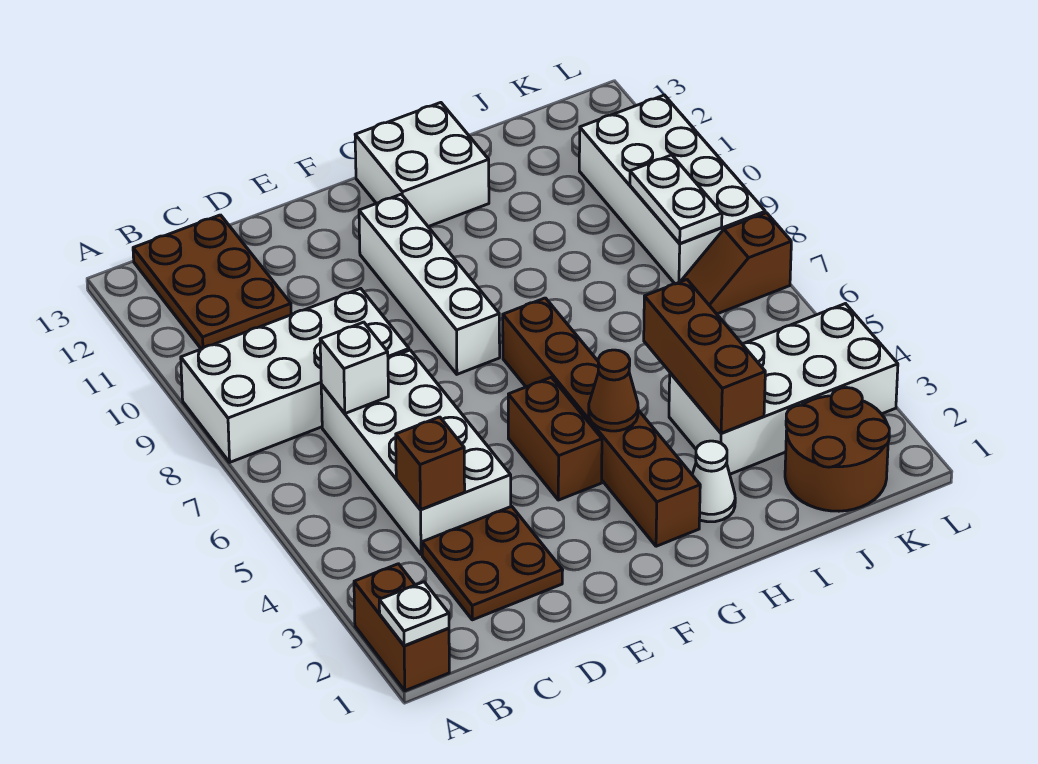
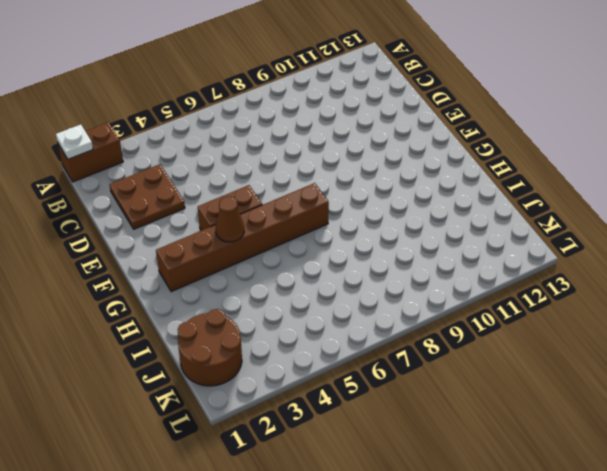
none -> white brick A8:D9 level 1
none -> brown plate B11:C13 level 1
none -> white brick C4:D7 level 1

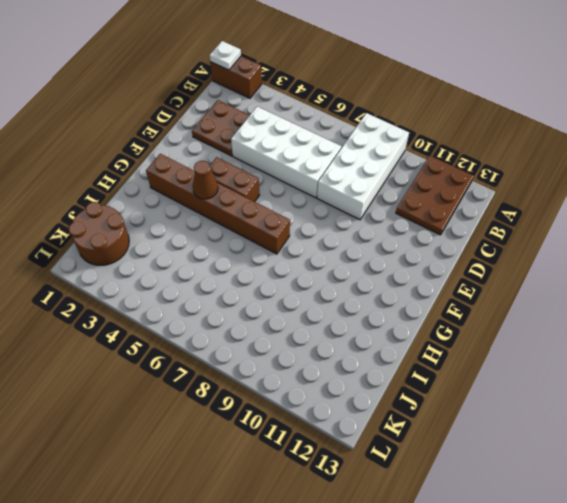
brown plate A11:C12 level 1 -> brown plate B11:C13 level 1
none -> white brick F8:F11 level 1
none -> white brick G12:H13 level 1
none -> white cone H2 level 1

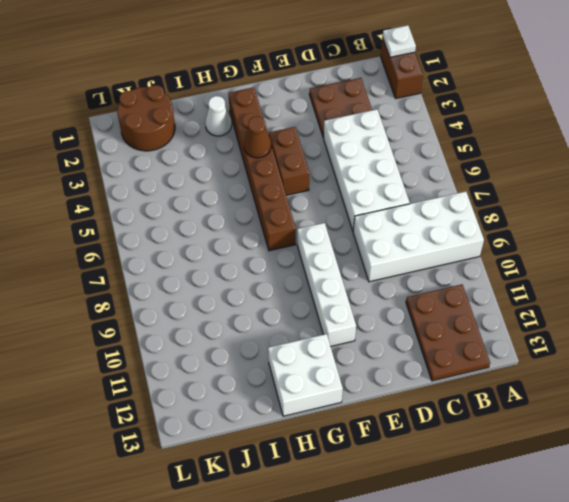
none -> white brick I3:L4 level 1
none -> brown slope K7:L7 level 1 top L
none -> white brick K8:L11 level 1

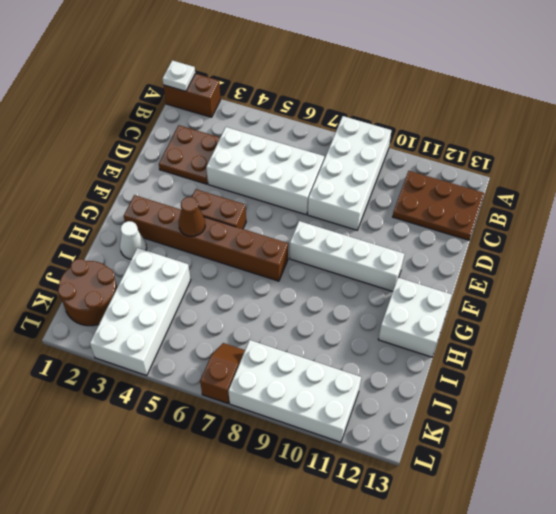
none -> brown brick C4 level 2
none -> white brick C7 level 2
none -> brown brick I3:I5 level 2

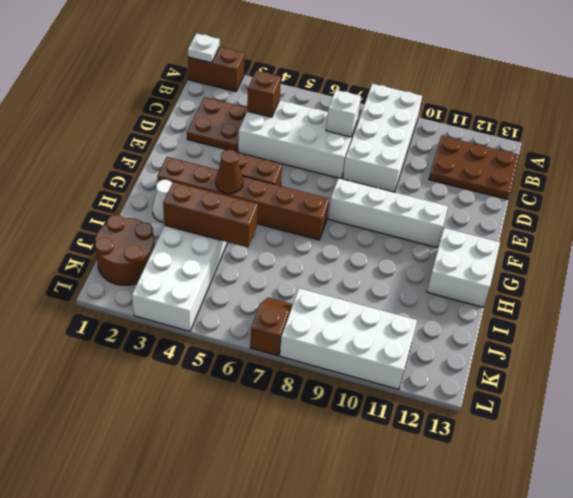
none -> white plate K8:K9 level 2

